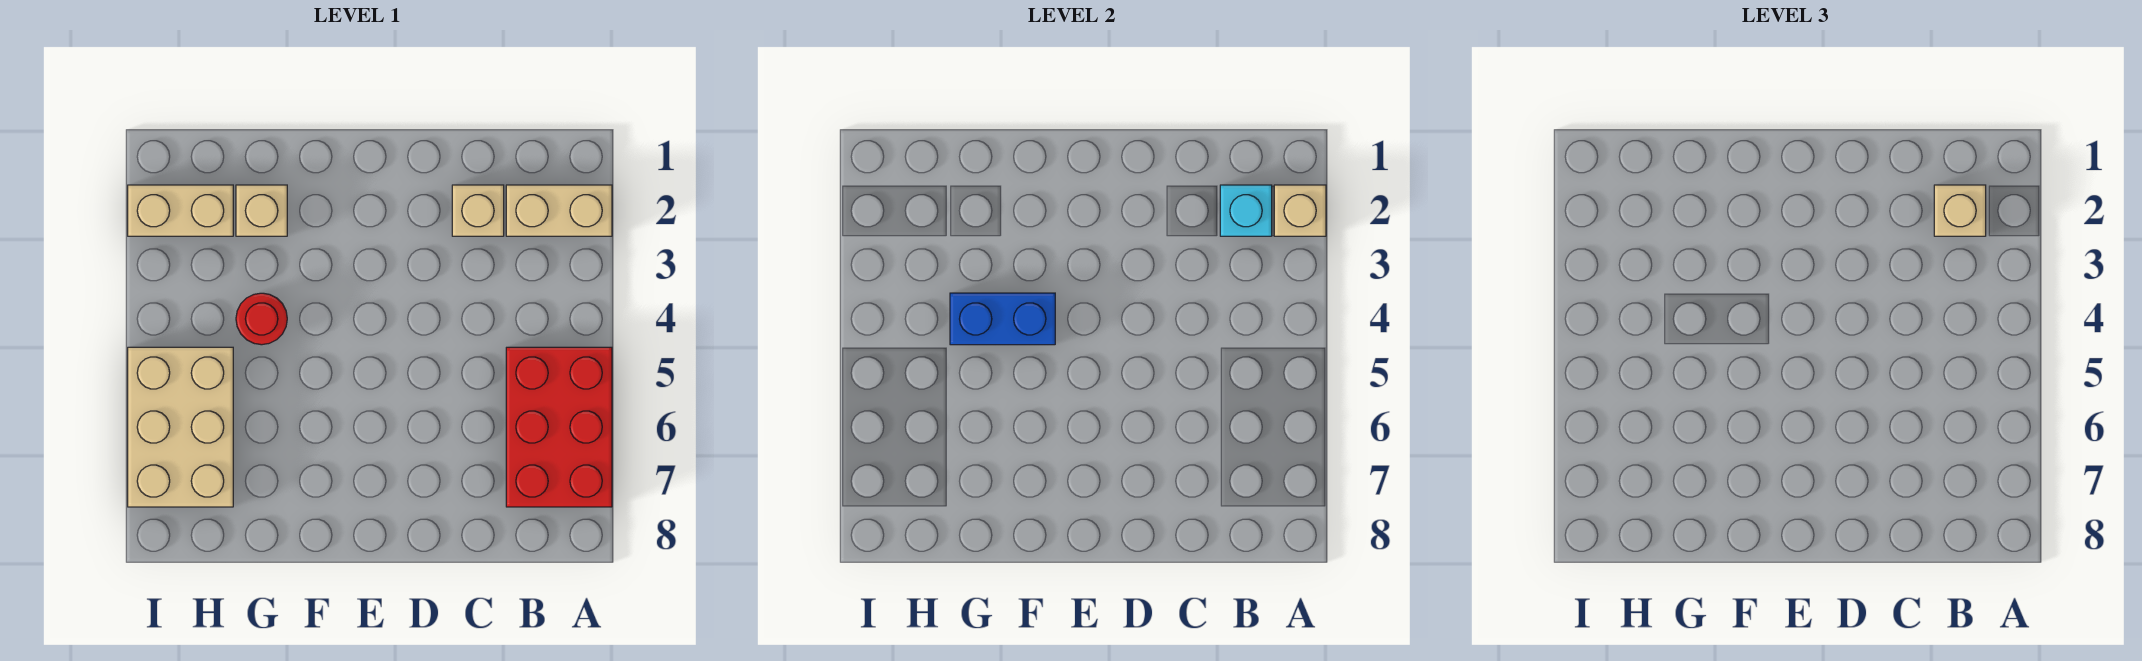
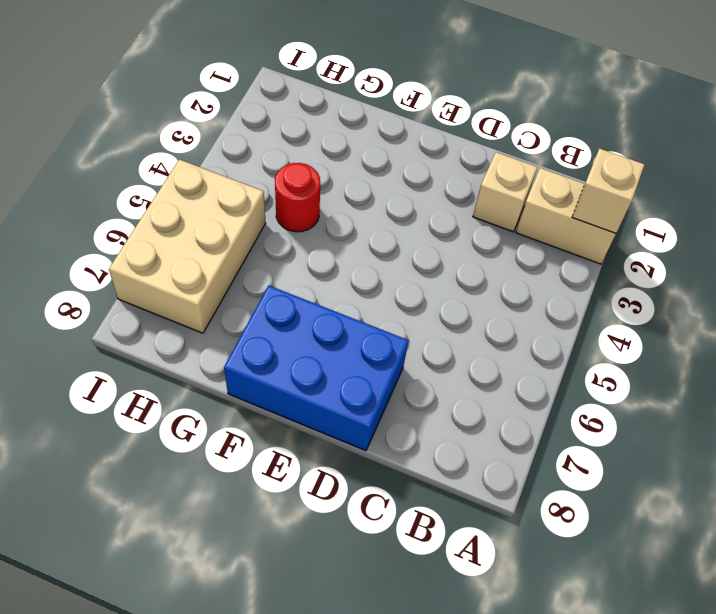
blue brick D7:F8 level 1 -> none
none -> red brick A5:B7 level 1
none -> tan brick G2 level 1

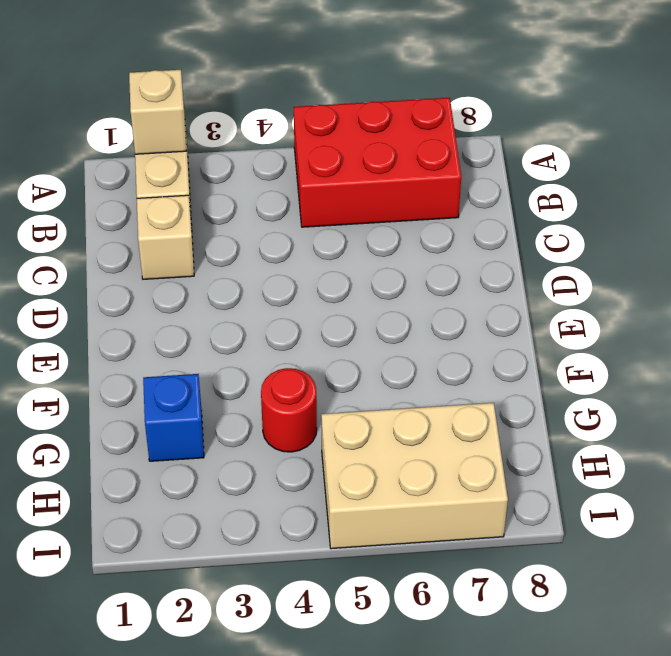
blue brick G2 level 1 -> tan brick G2 level 1
none -> tan brick H2:I2 level 1
none -> cyan brick B2 level 2

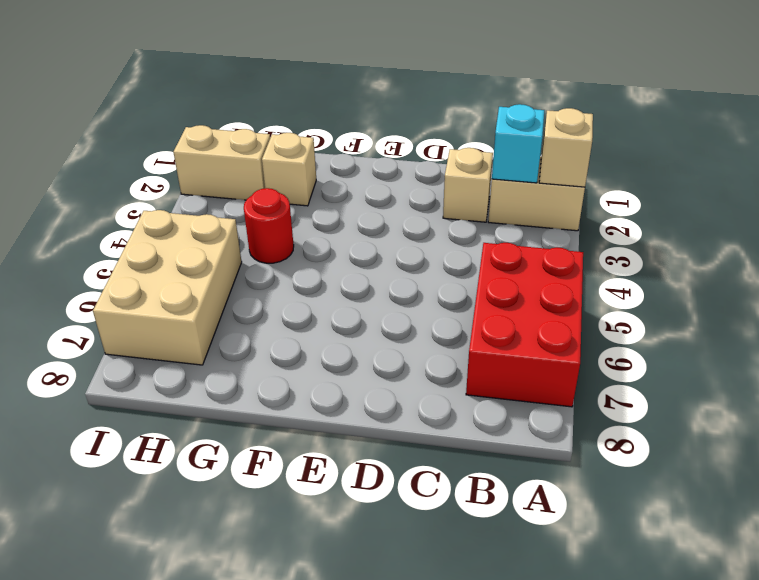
none -> blue brick F4:G4 level 2
none -> tan brick B2 level 3

